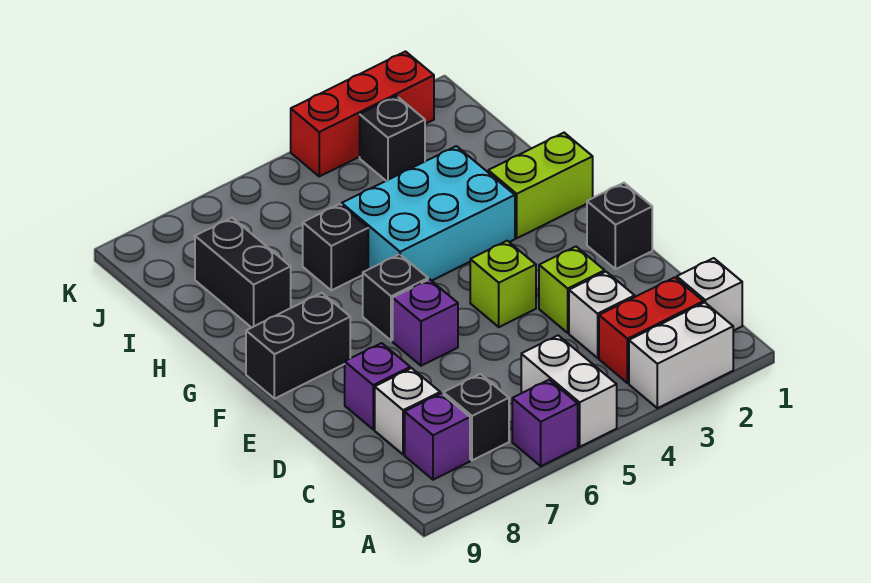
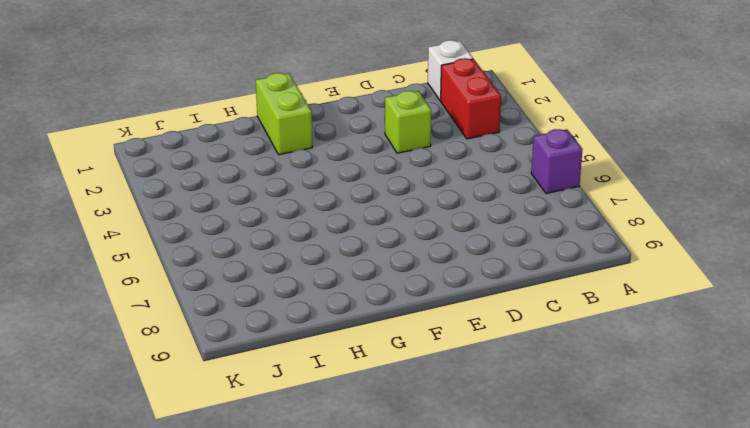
none -> white brick A2:A3 level 1
none -> white brick A5:B5 level 1
none -> black brick B7 level 1

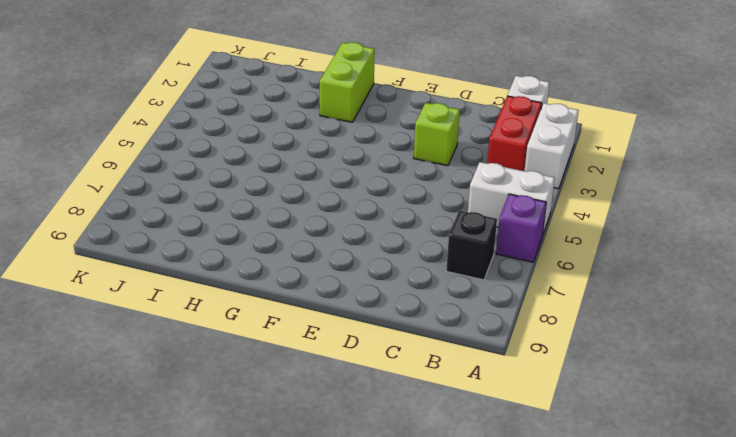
none -> purple brick B8 level 1
none -> white brick C3 level 1
none -> white brick C8 level 1

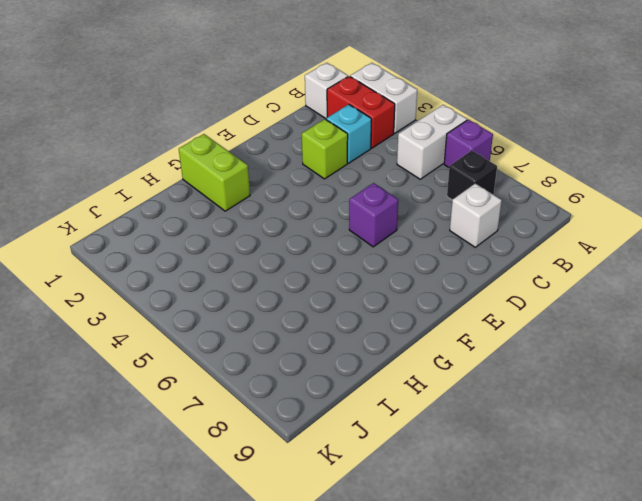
cyan brick C3 level 1 -> white brick C3 level 1
none -> purple brick B8 level 1
none -> purple brick D8 level 1
none -> black brick E1 level 1

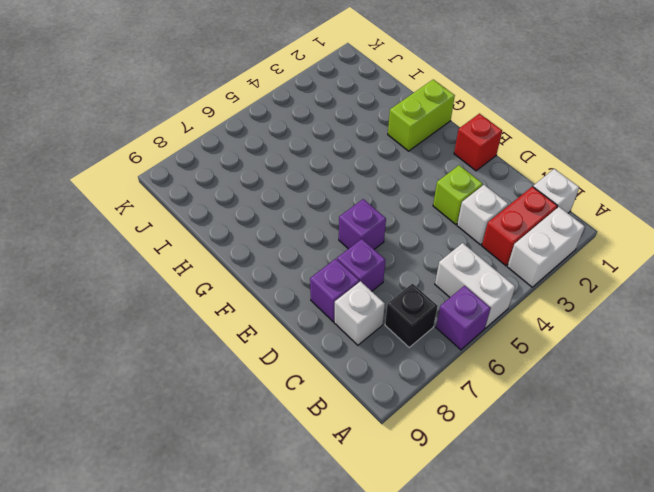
purple brick D7 level 1 -> purple brick B8 level 1
red brick E1 level 1 -> black brick E1 level 1
none -> lime brick E4 level 1
none -> black brick F6 level 1
none -> black brick F8:F9 level 1

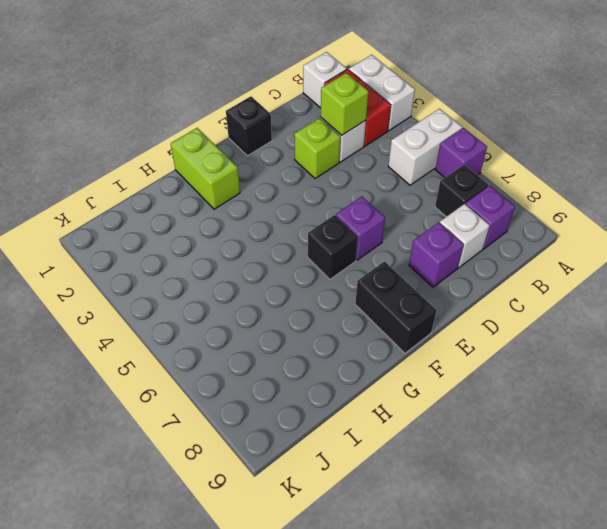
lime brick C3 level 2 -> lime brick E4 level 1
none -> cyan brick G3:H5 level 1
none -> black brick H6 level 1
none -> black brick H8:I8 level 1

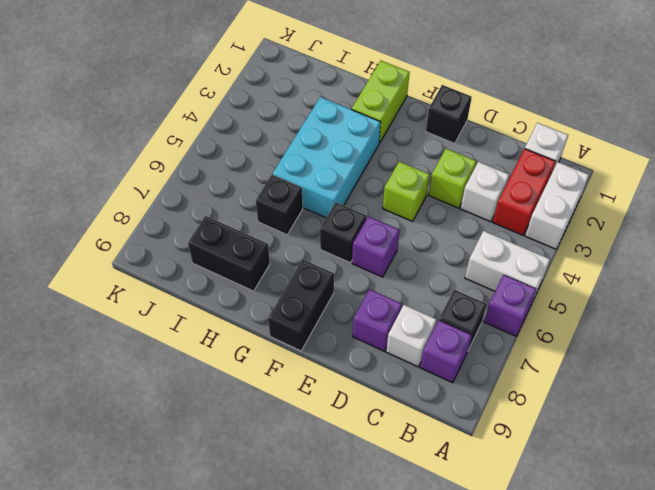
none -> black brick J3 level 1
none -> red brick K2:K4 level 1

